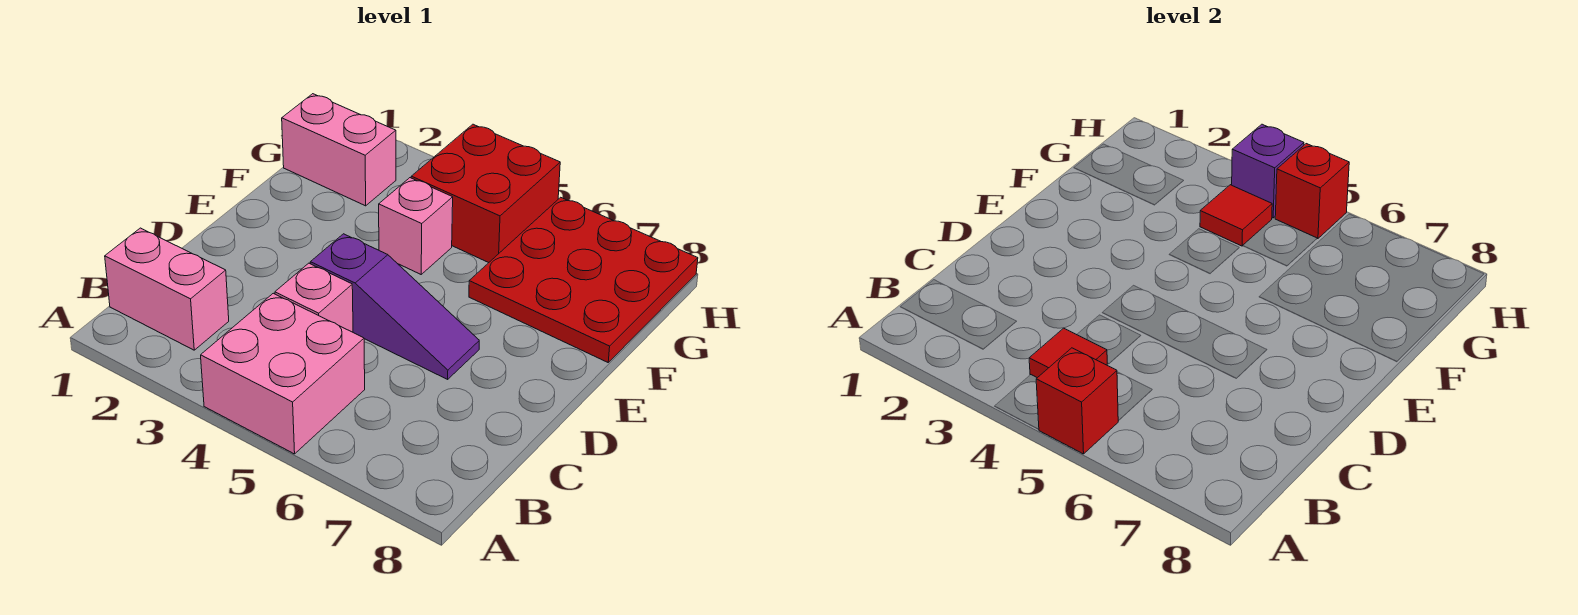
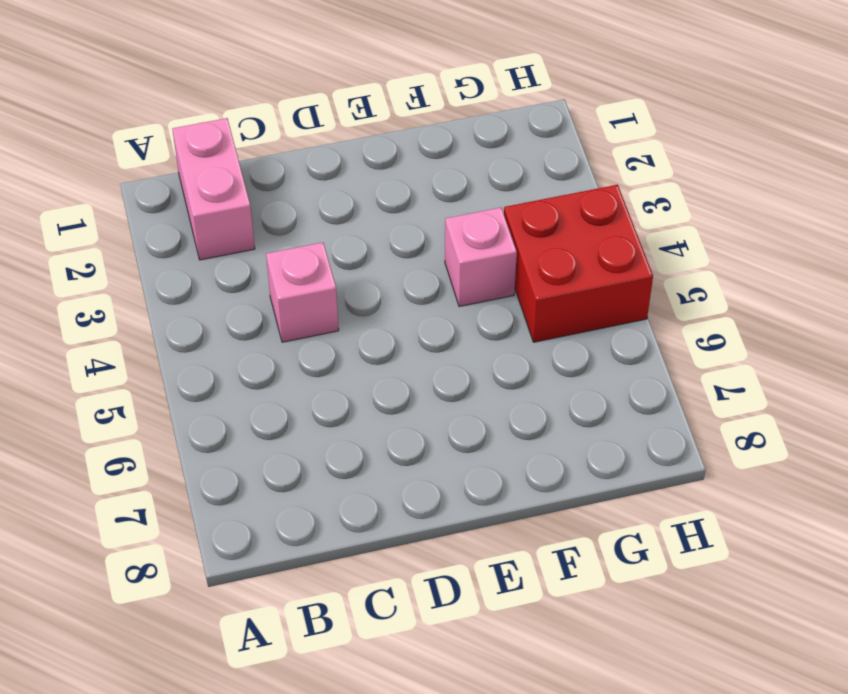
none -> pink brick A4:B5 level 1
none -> purple slope D4:D6 level 1 top 4
none -> red plate F6:H8 level 1

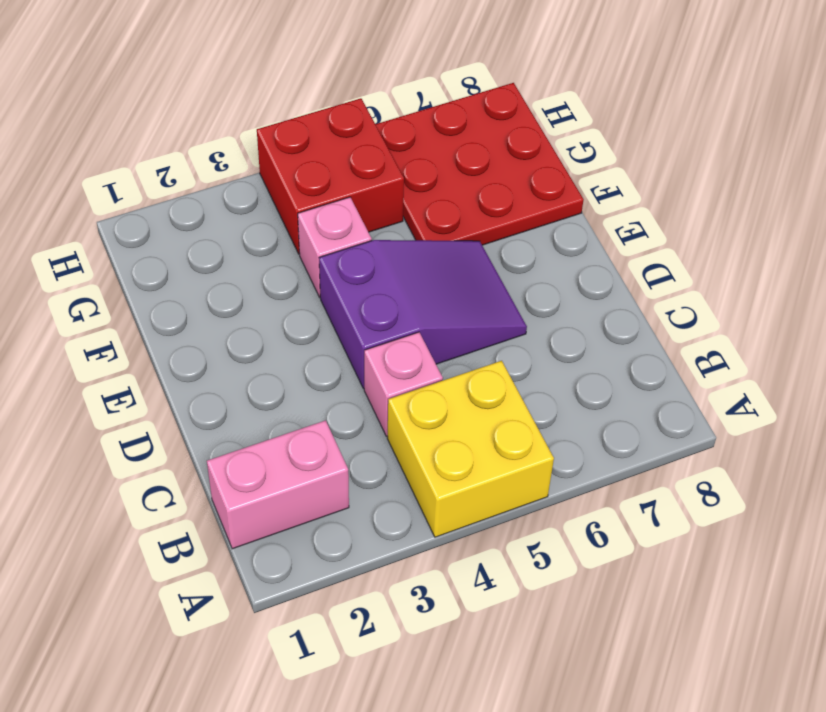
yellow brick A4:B5 level 1 -> pink brick A4:B5 level 1
purple slope D4:E6 level 1 top 4 -> purple slope D4:D6 level 1 top 4
none -> pink brick G1:G2 level 1
none -> red brick A5 level 2
none -> red tile B4 level 2

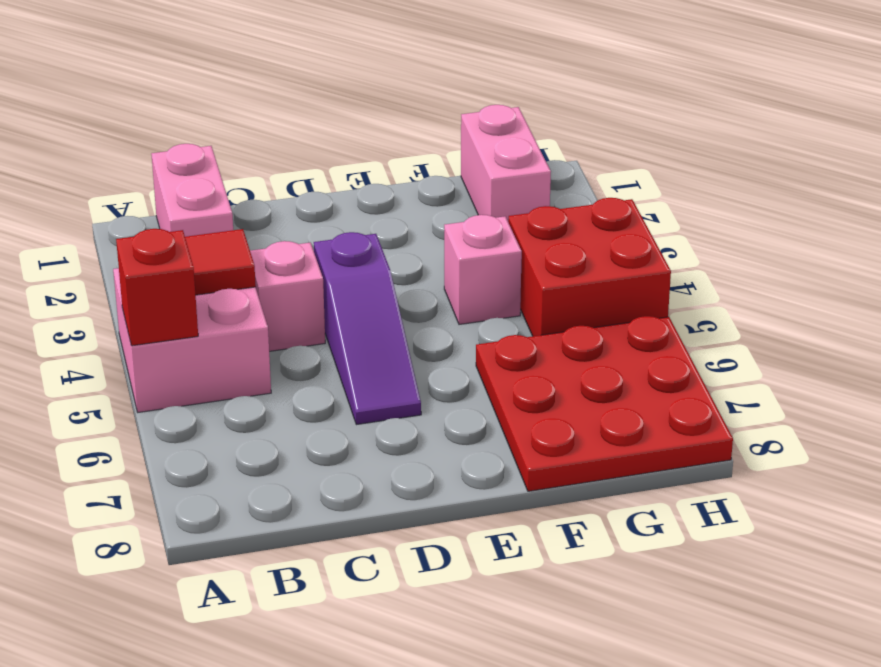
none -> red tile G4 level 2
none -> purple brick H4 level 2
none -> red brick H5 level 2

